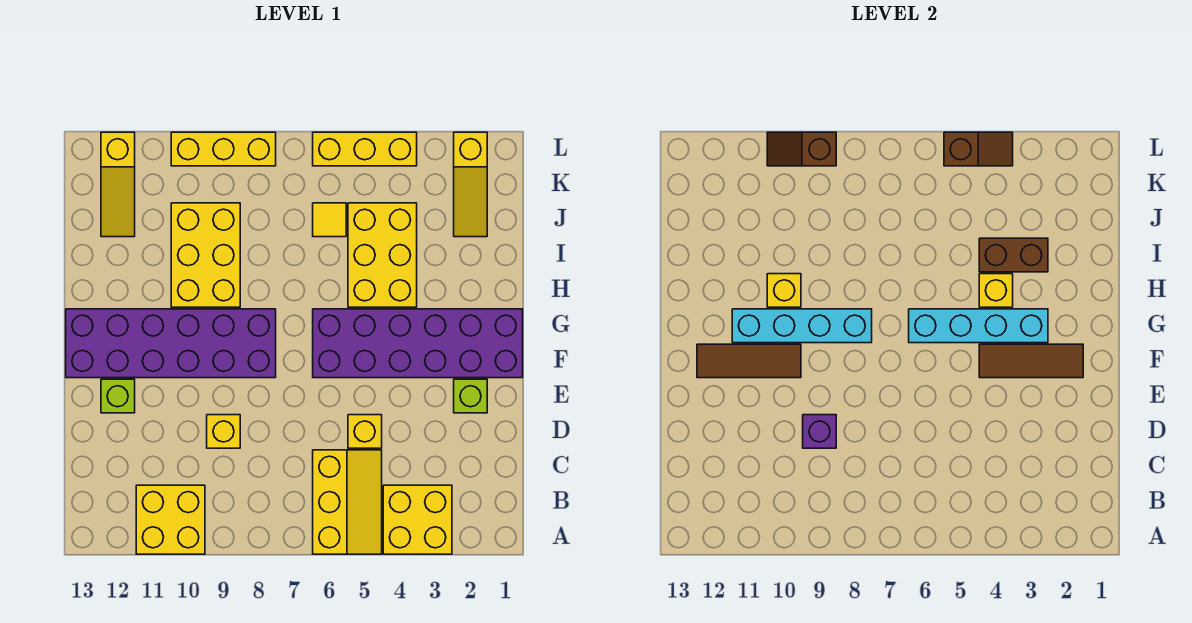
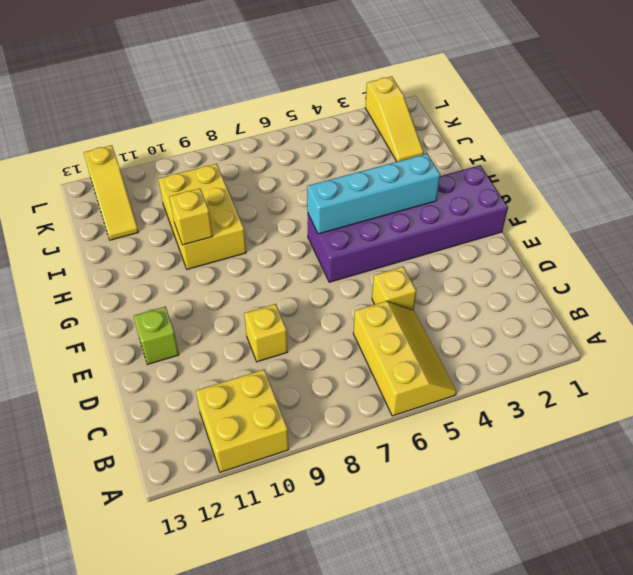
none -> yellow brick A3:B4 level 1
none -> lime brick E2 level 1
none -> purple brick F8:G13 level 1

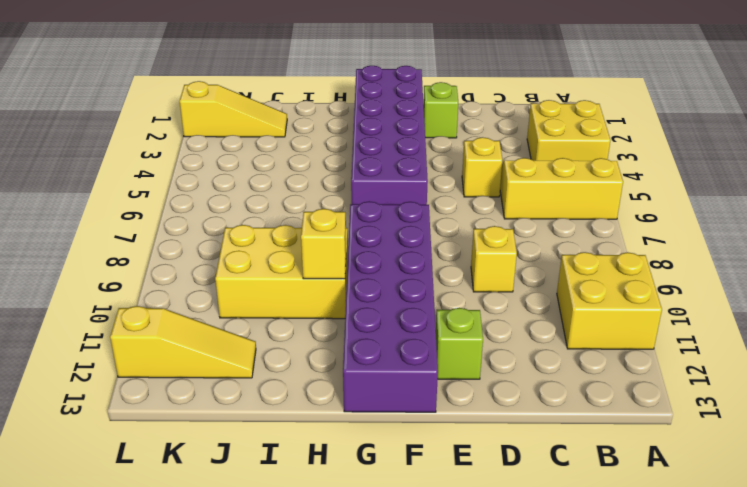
none -> yellow brick H4:J5 level 1
none -> yellow tile J6 level 1
none -> yellow brick L4:L6 level 1

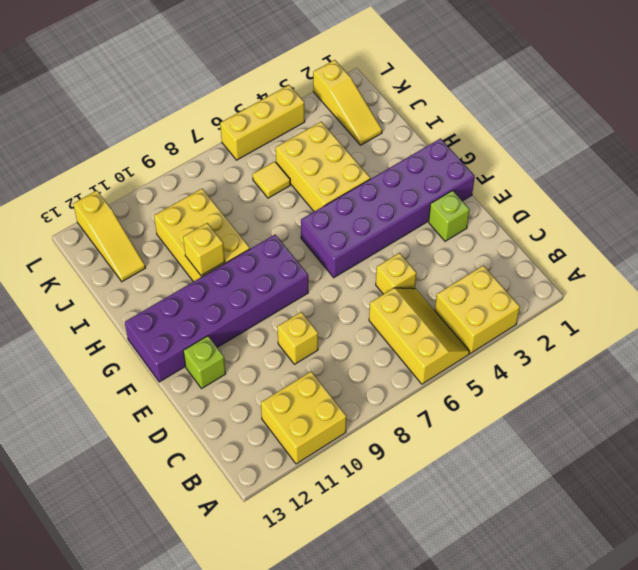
none -> yellow brick L8:L10 level 1
none -> purple brick D9 level 2
none -> brown tile F2:F4 level 2

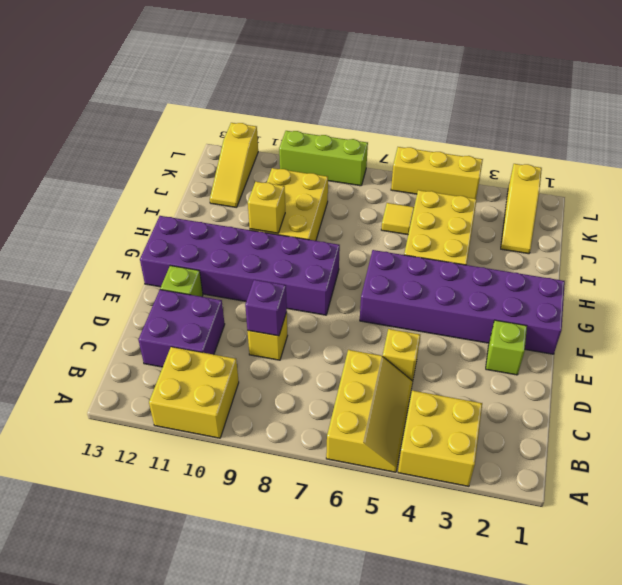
purple brick C11:D12 level 1 -> none
lime brick L8:L10 level 1 -> yellow brick L8:L10 level 1
none -> brown tile F2:F4 level 2
none -> brown tile F10:F12 level 2
none -> cyan brick G3:G6 level 2

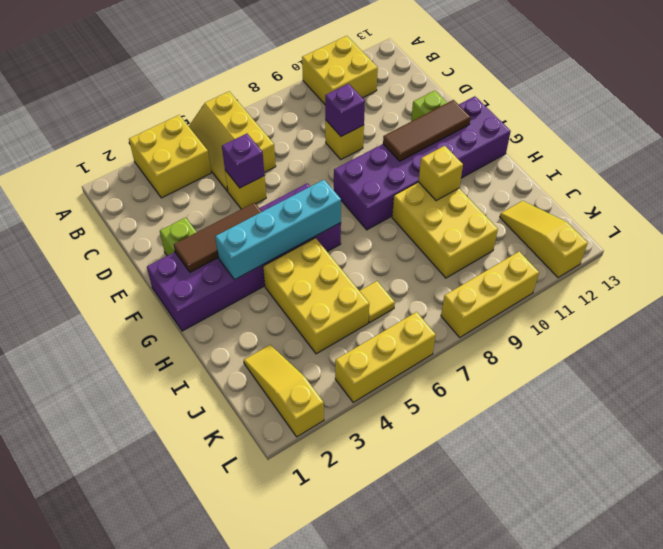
purple brick D5 level 2 -> none
none -> cyan brick G8:G11 level 2
none -> yellow brick H4 level 2
none -> brown brick I3:I4 level 2

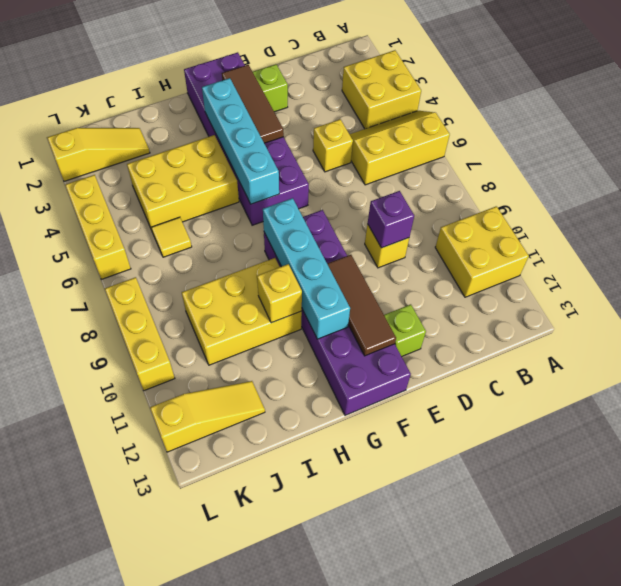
none -> yellow brick H4 level 2
none -> brown brick I3:I4 level 2
none -> brown slope L4:L5 level 2 top 5

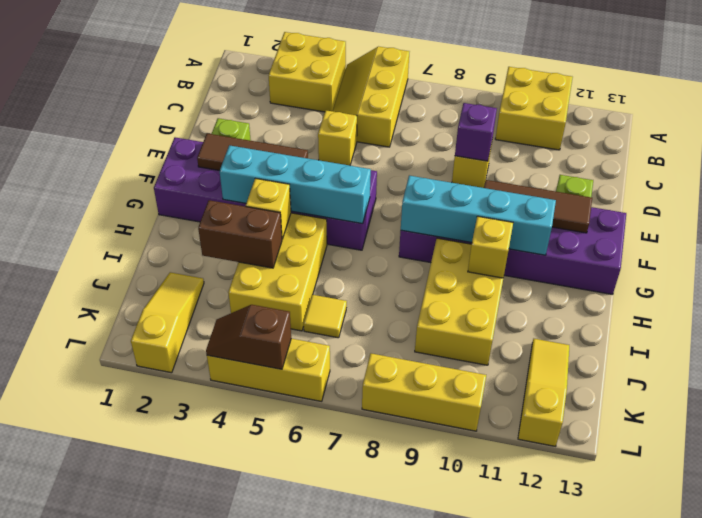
none -> brown slope L9:L10 level 2 top 9

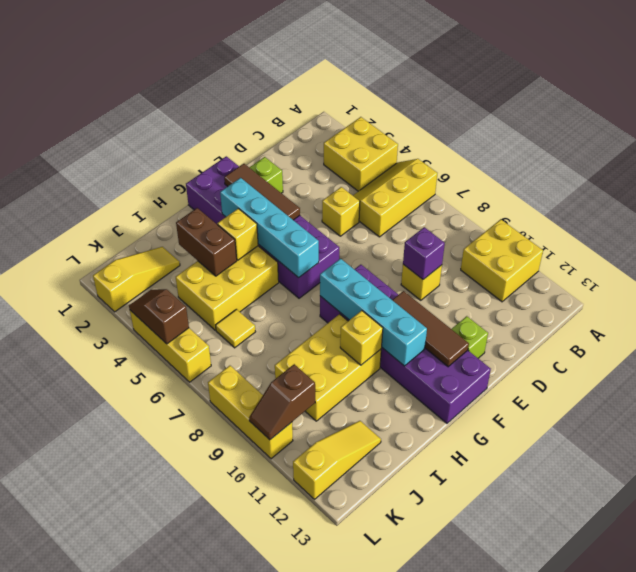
brown slope K10:L10 level 2 top K -> brown slope L9:L10 level 2 top 9

